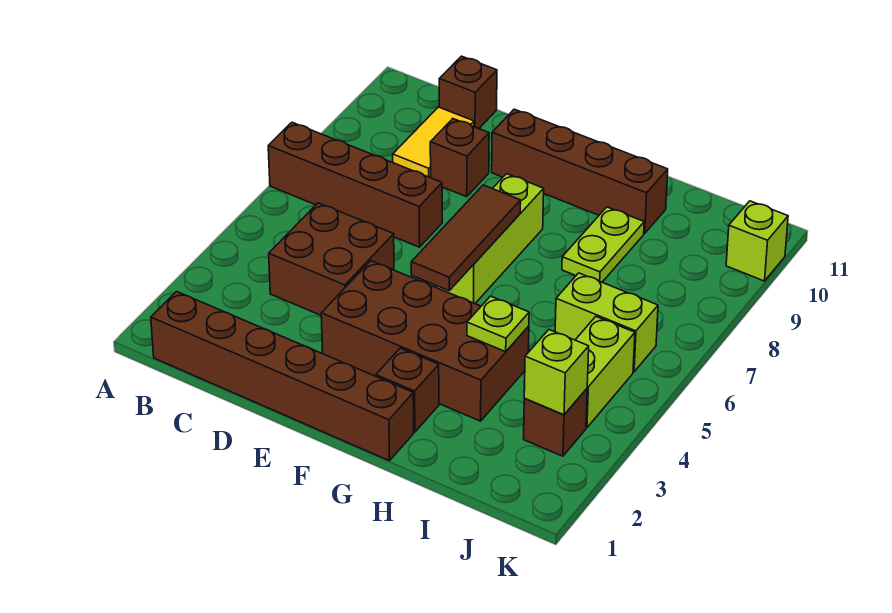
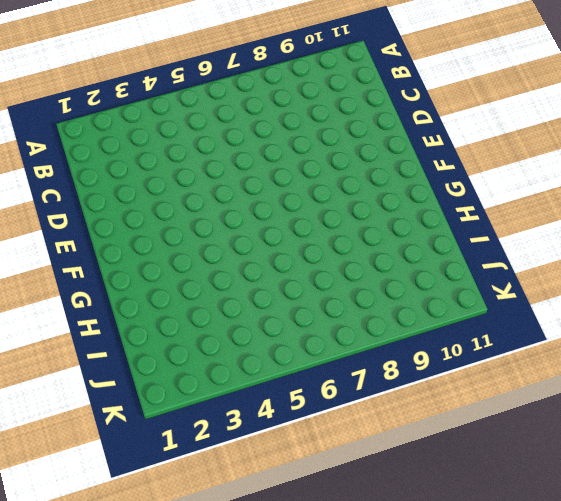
none -> brown brick A7:D7 level 1
none -> brown brick B1:G1 level 1
none -> brown brick C4:D5 level 1

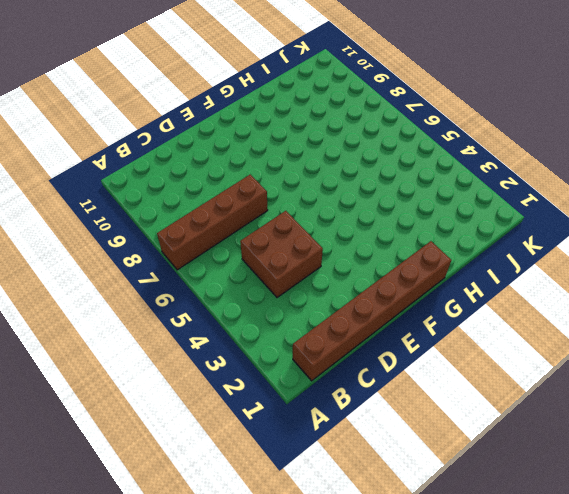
none -> yellow tile C9:C10 level 1
none -> brown brick C11 level 1
none -> brown brick D9 level 1

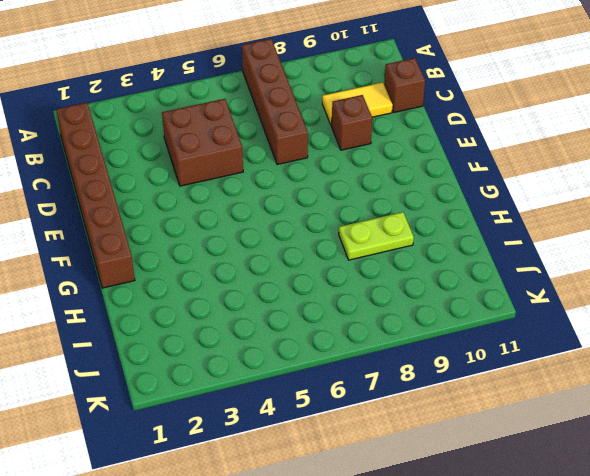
none -> brown brick E3:H4 level 1
none -> brown brick E10:H10 level 1
none -> lime brick F6:F8 level 1

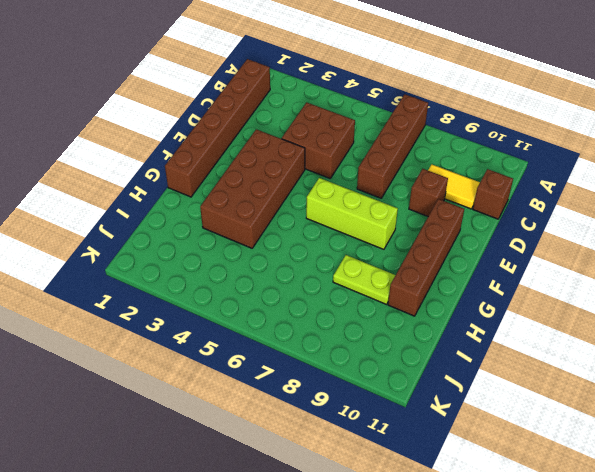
none -> brown brick G2 level 1
none -> lime brick I6:J6 level 1
none -> brown brick J3 level 1

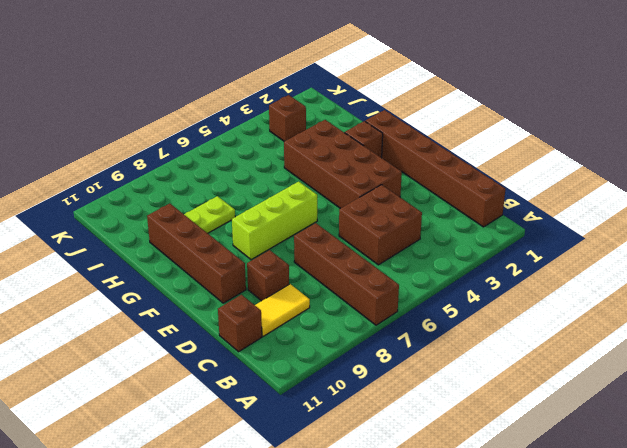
none -> lime brick I6:J6 level 1
none -> lime brick J4:J5 level 1
none -> lime brick K10 level 1

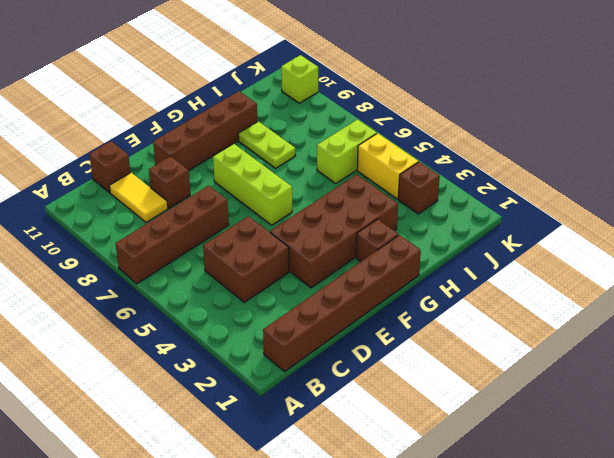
yellow brick J4:J5 level 1 -> lime brick J4:J5 level 1
none -> brown tile F5:F7 level 2
none -> lime plate H4 level 2
none -> lime brick J3 level 2

